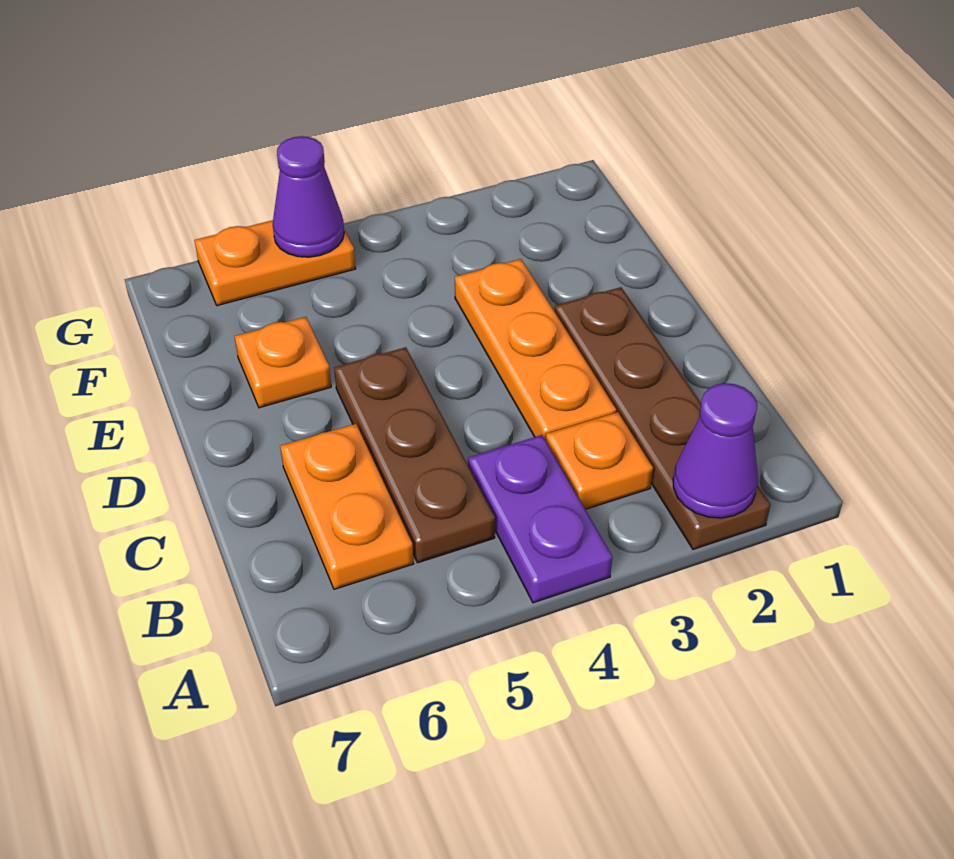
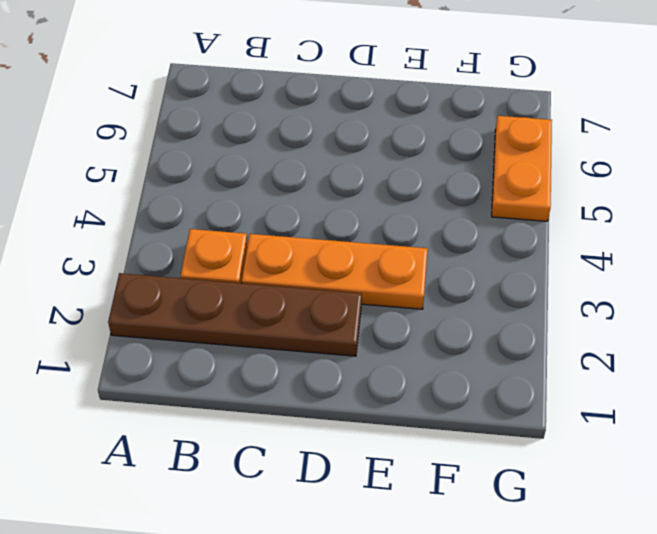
none -> purple plate A4:B4 level 1
none -> brown plate B5:D5 level 1

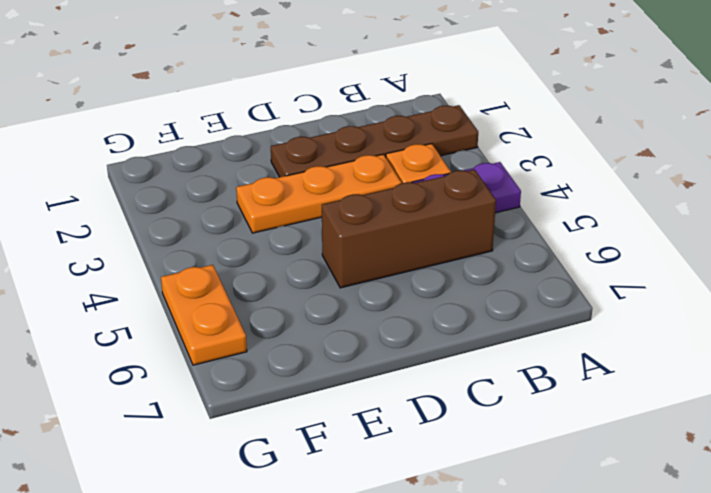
brown brick B5:D5 level 1 -> brown plate B5:D5 level 1
none -> orange plate B6:C6 level 1
none -> orange plate E6 level 1

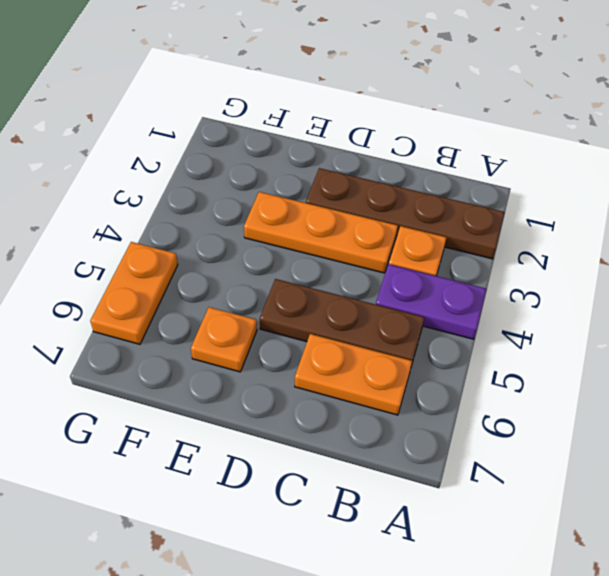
none -> purple cone A2 level 2
none -> purple cone G5 level 2

